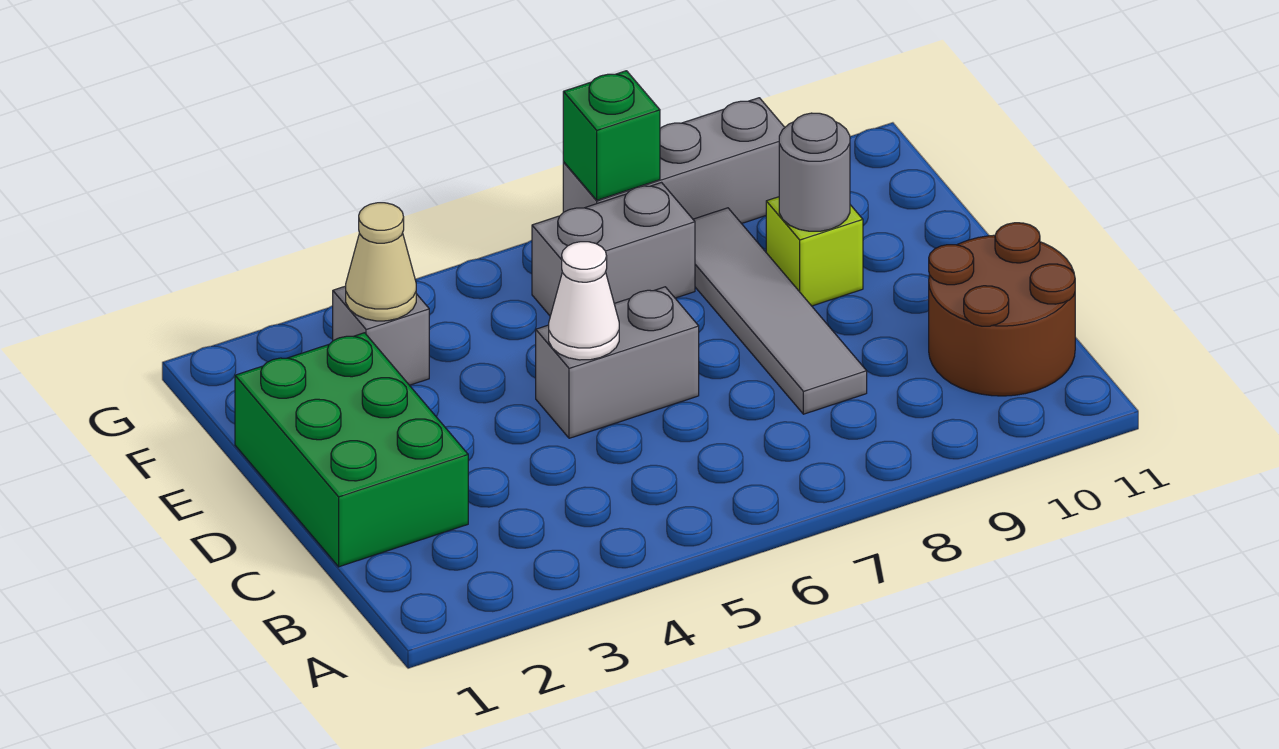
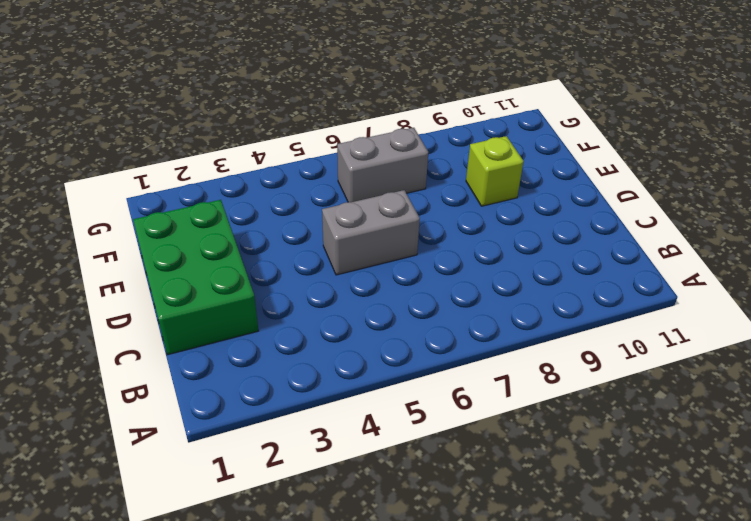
none -> brown round brick B10:C11 level 1
none -> grey tile C8:F8 level 1
none -> grey brick F3 level 1

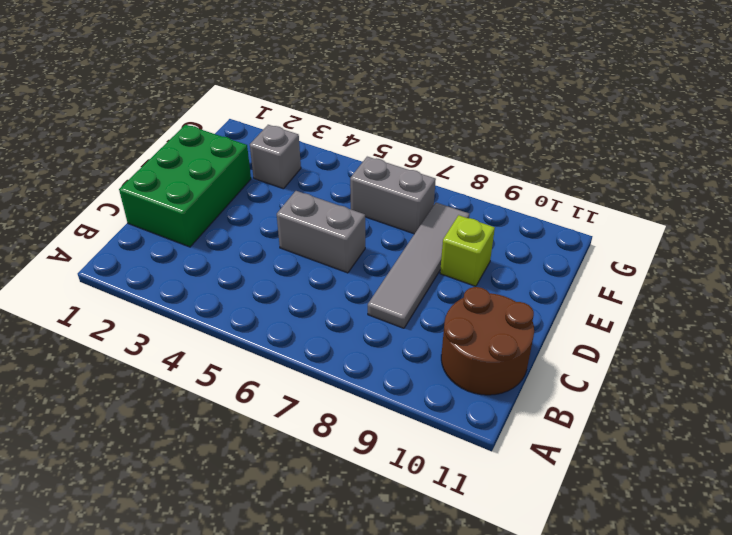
none -> grey brick G7:G9 level 1
none -> white cone D5 level 2
none -> grey round brick E9 level 2

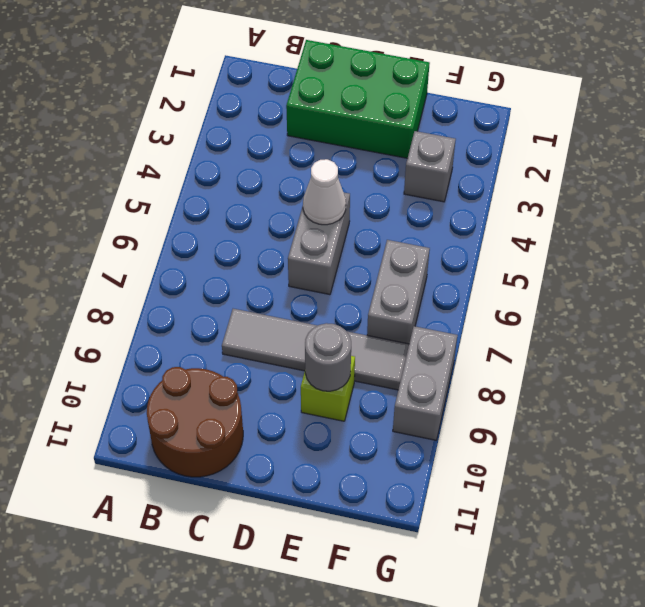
grey brick G8:G9 level 1 -> grey brick G7:G9 level 1
none -> tan cone F3 level 2
none -> green brick G7 level 2

